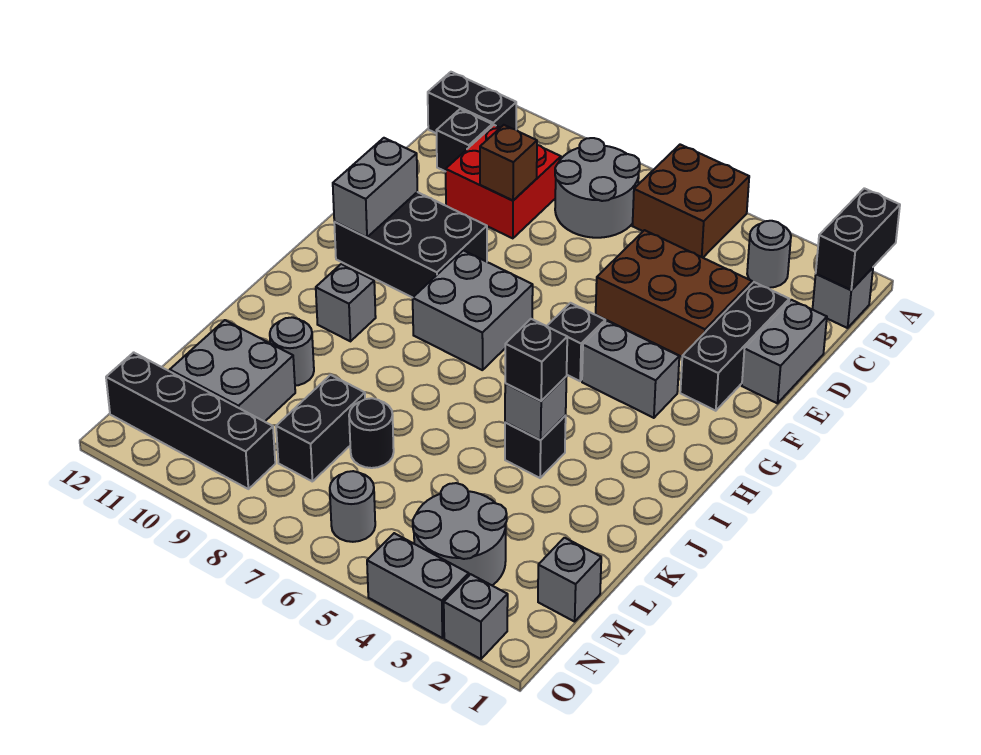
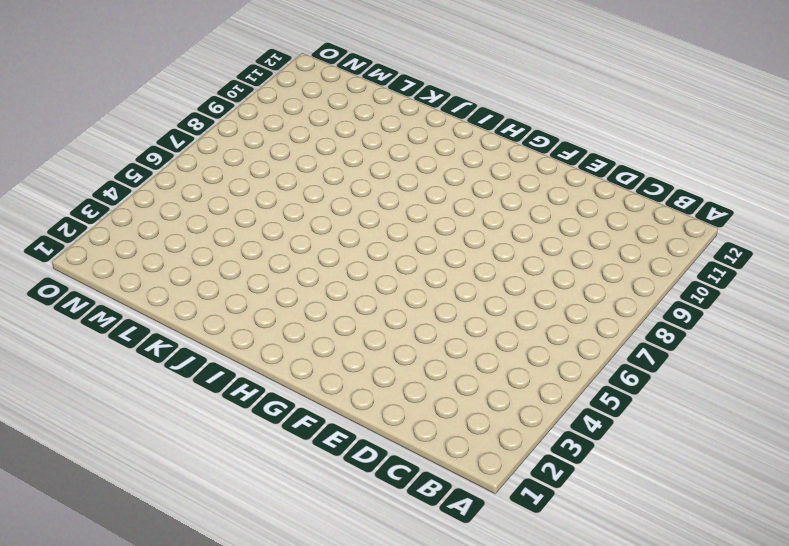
none -> brown brick A5:B6 level 1
none -> grey brick B1 level 1
none -> grey round brick B3 level 1
none -> grey round brick B7:C8 level 1

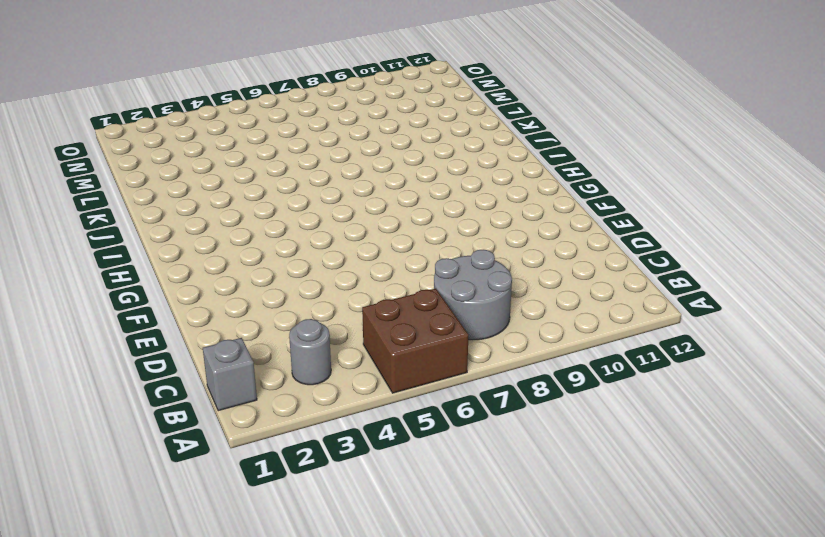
none -> black brick B11:B12 level 1
none -> red brick C9:D10 level 1
none -> black brick C11 level 1
none -> grey brick D1:E1 level 1

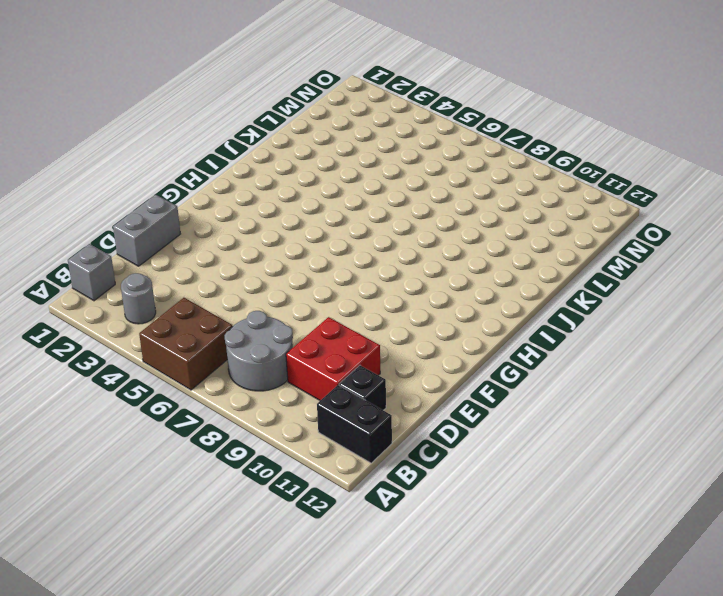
none -> black brick D2:F2 level 1
none -> brown brick D3:E5 level 1
none -> black brick F9:G11 level 1
none -> grey brick G3:G4 level 1

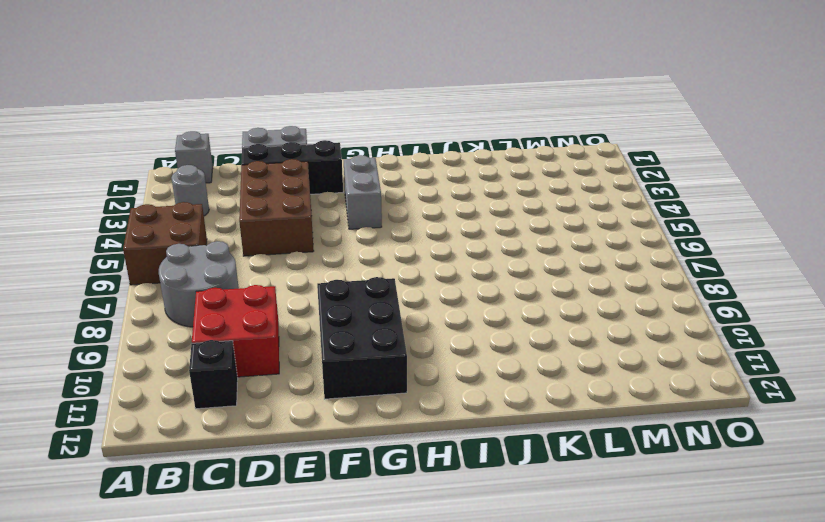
none -> black brick B11:B12 level 1
none -> black brick G5 level 1
none -> grey brick G7:H8 level 1
none -> grey brick I10 level 1

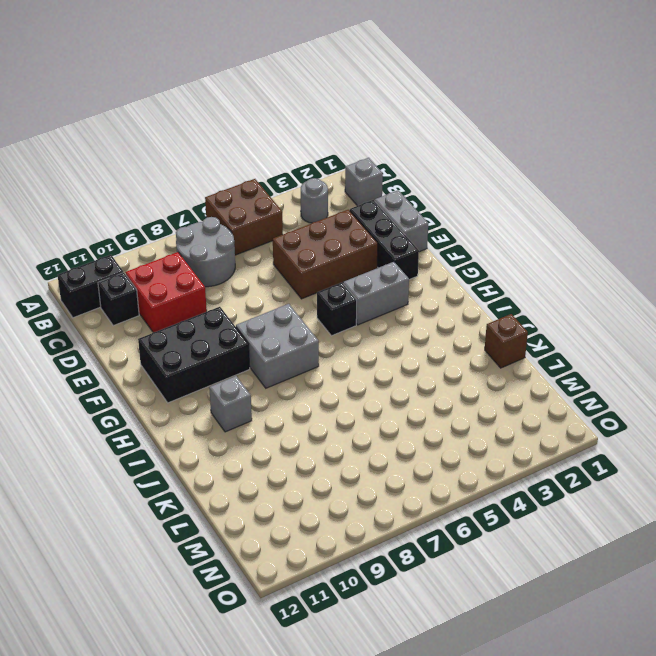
brown brick K1 level 1 -> brown brick D9 level 2
none -> black brick J4 level 1
none -> grey round brick K10 level 1
none -> black round brick L7 level 1
none -> black brick L8:M8 level 1

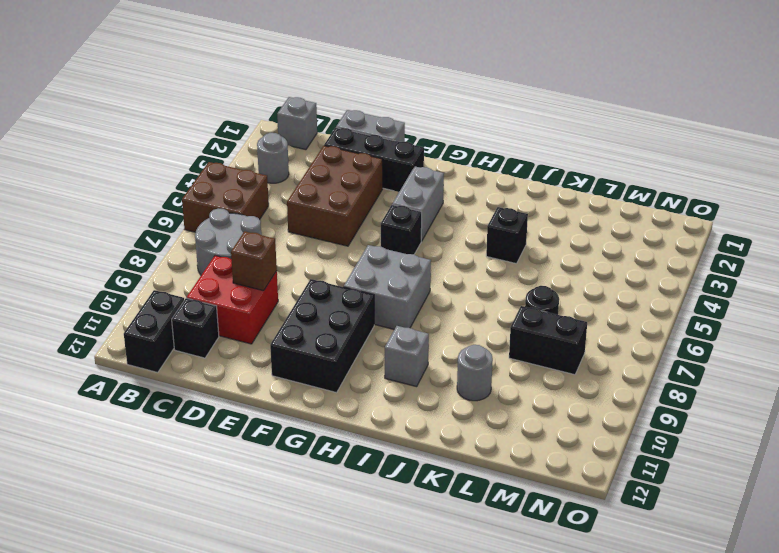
none -> grey brick L10:M11 level 1
none -> grey brick M1 level 1
none -> grey round brick M3:N4 level 1
none -> grey round brick N6 level 1

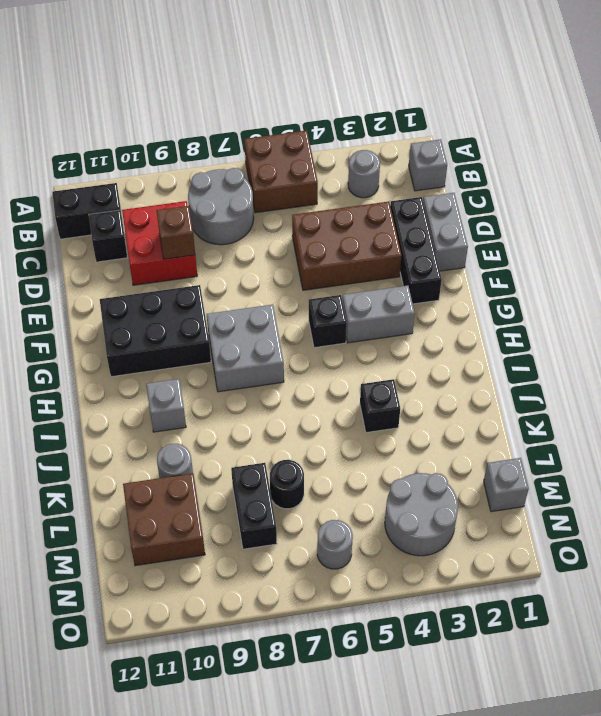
brown brick L10:M11 level 1 -> grey brick L10:M11 level 1
none -> black brick N9:N12 level 1
none -> grey brick O2 level 1
none -> grey brick O3:O4 level 1
none -> black brick A1:B1 level 2

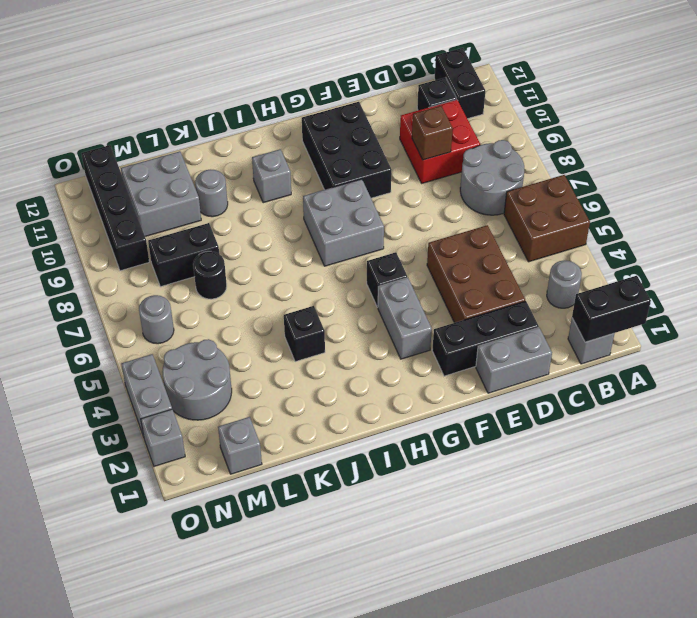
none -> grey brick F11:G11 level 2
none -> grey brick J4 level 2
none -> black brick J4 level 3

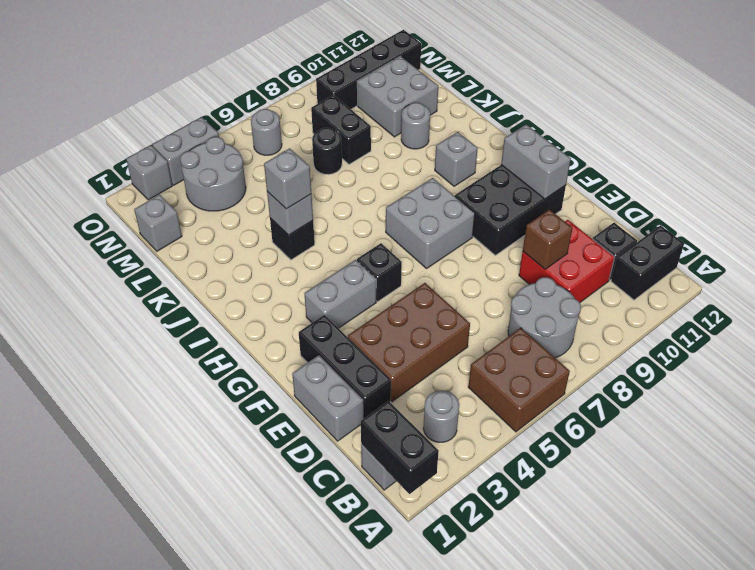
grey brick J4 level 3 -> black brick J4 level 3

